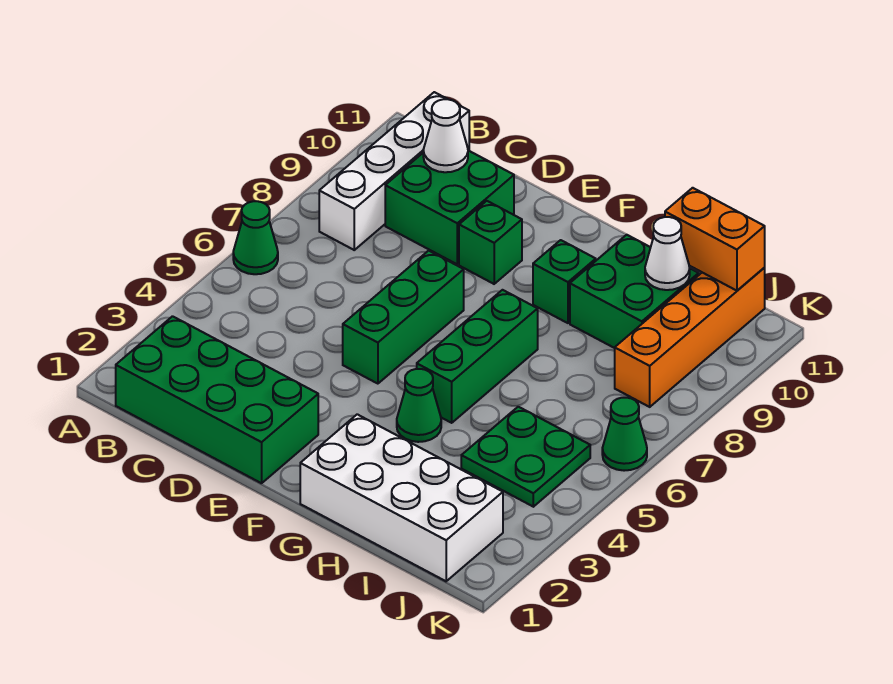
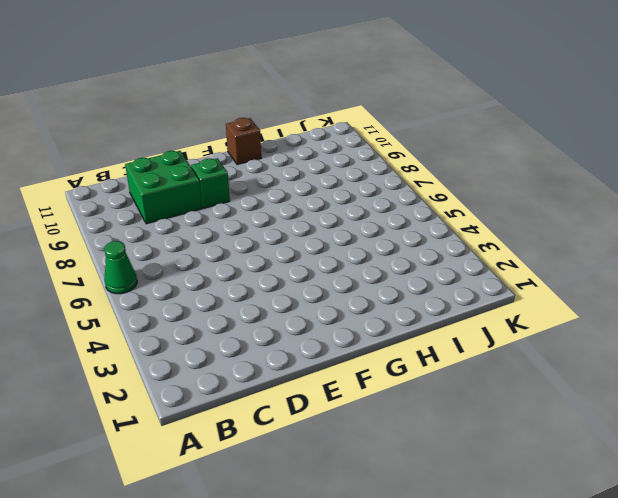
brown brick G11 level 1 -> none
none -> green brick B1:E2 level 1
none -> white brick B8:B11 level 1
none -> green brick E5:E7 level 1

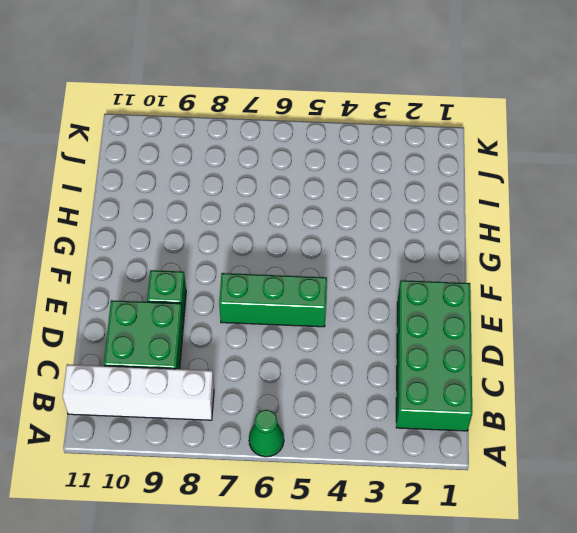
none -> white brick G1:J2 level 1
none -> green cone G4 level 1
none -> green brick G5:G7 level 1

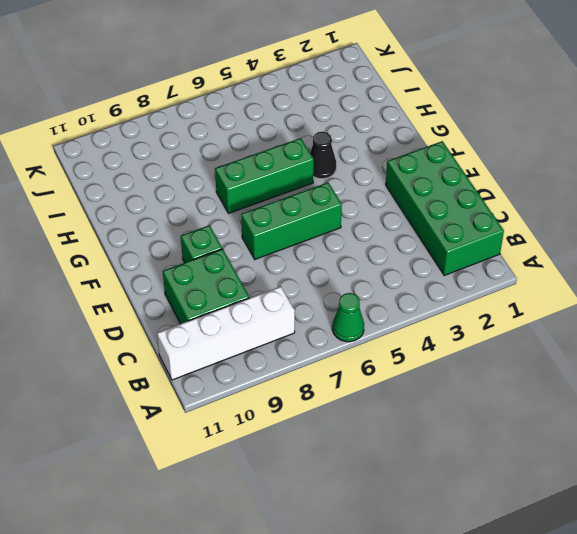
black cone G4 level 1 -> green cone G4 level 1
none -> white brick G1:J2 level 1
none -> green brick G9 level 1
none -> green brick H9:I10 level 1

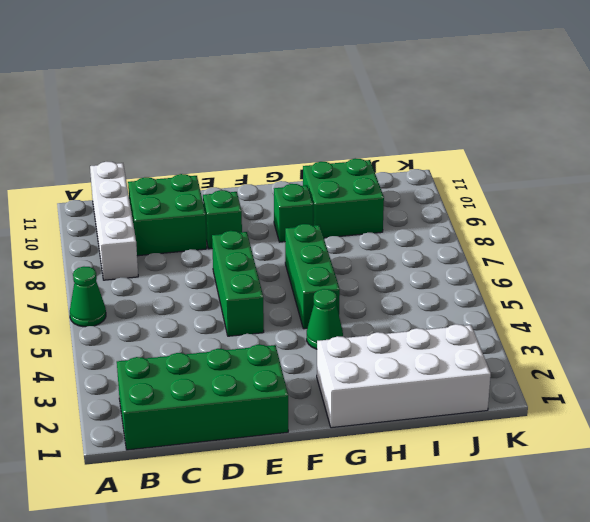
none -> green plate I4:J5 level 1
none -> orange brick J8:J11 level 1
none -> green cone K6 level 1

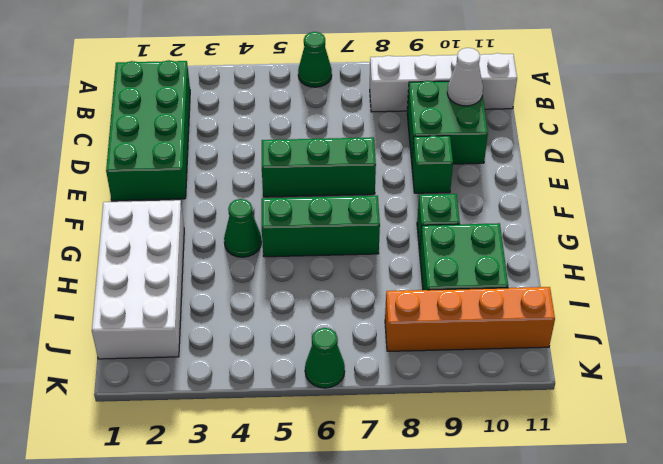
none -> green plate I4:J5 level 1
none -> white cone I10 level 2
none -> orange brick I11:J11 level 2

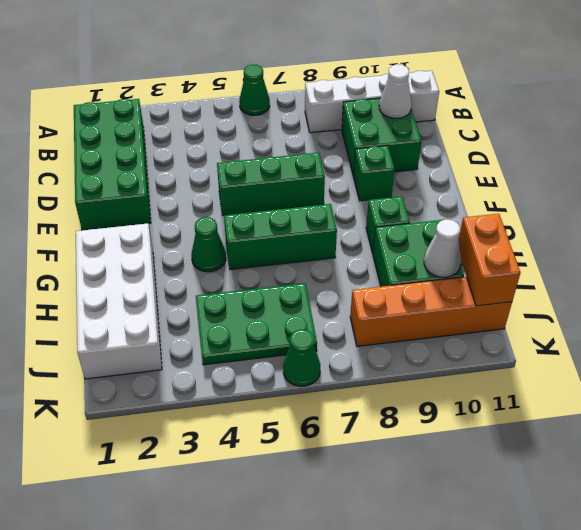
green plate I4:J6 level 1 -> green plate I4:J5 level 1

